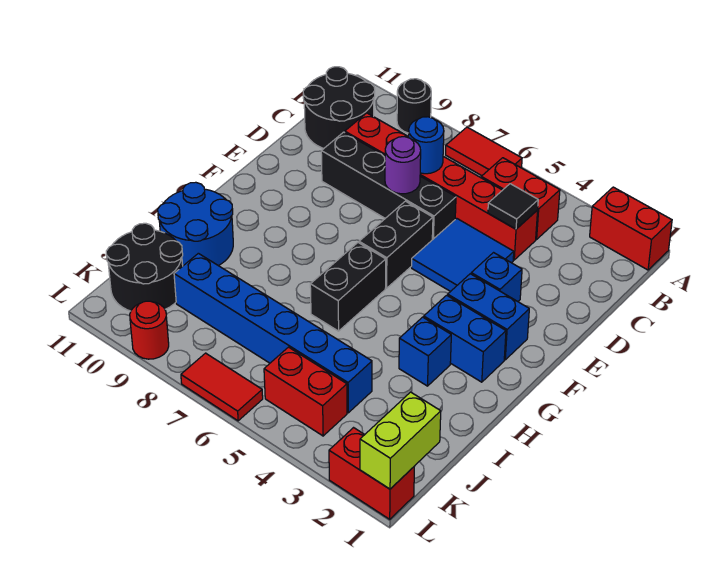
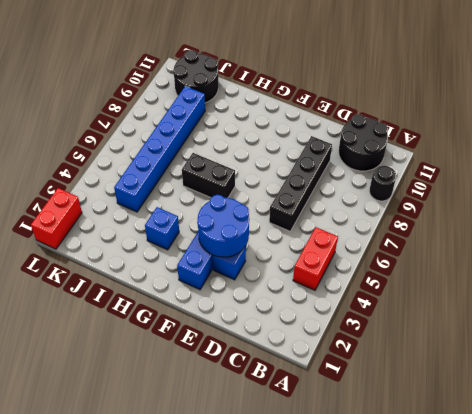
blue round brick E3:F4 level 2 -> blue round brick H10:I11 level 1
none -> red brick A1:A2 level 1
none -> red tile A6:A7 level 1
none -> red brick C4:C9 level 1

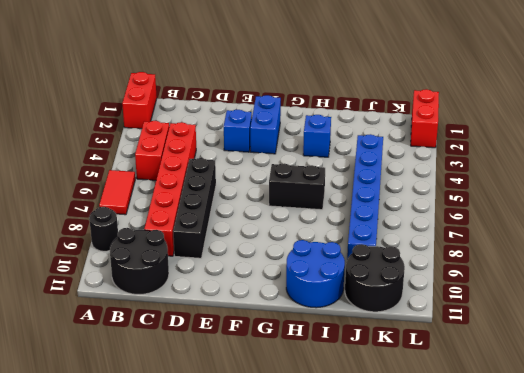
none -> blue tile D4:E5 level 1
none -> black brick E6:F6 level 1
none -> blue brick G2:G3 level 1

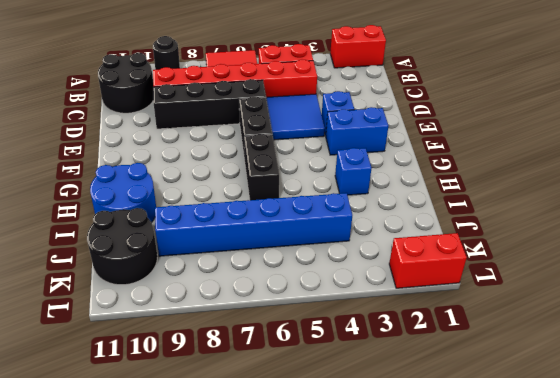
none -> blue brick G2:G3 level 1
none -> red brick K4:K5 level 1
none -> red tile L6:L7 level 1

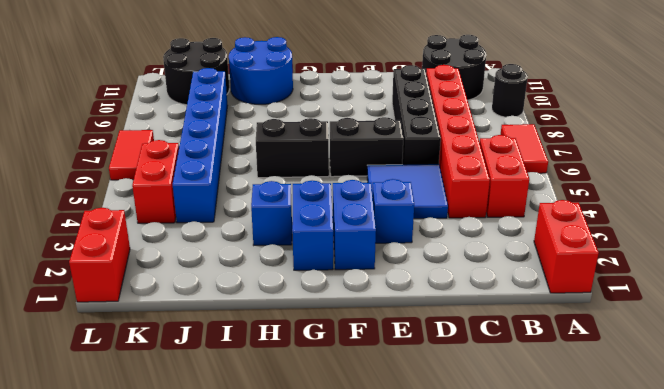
none -> red round brick L9 level 1
none -> black tile C4 level 2
none -> blue round brick C7 level 2

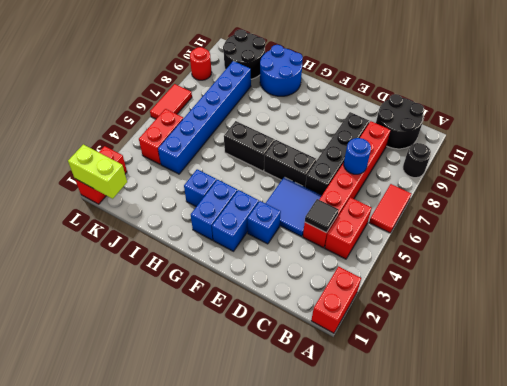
none -> purple round brick D7 level 2

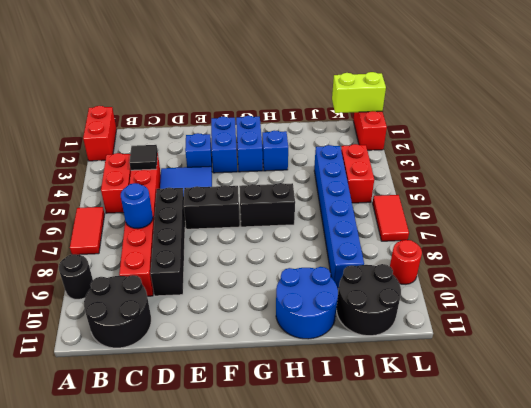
none -> purple round brick D7 level 2

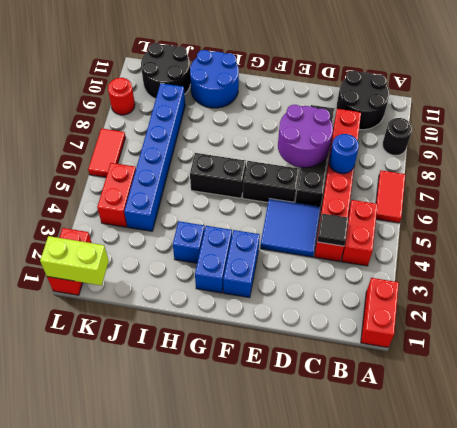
purple round brick D7:E8 level 2 -> purple round brick D7 level 2
none -> blue brick E3 level 1

